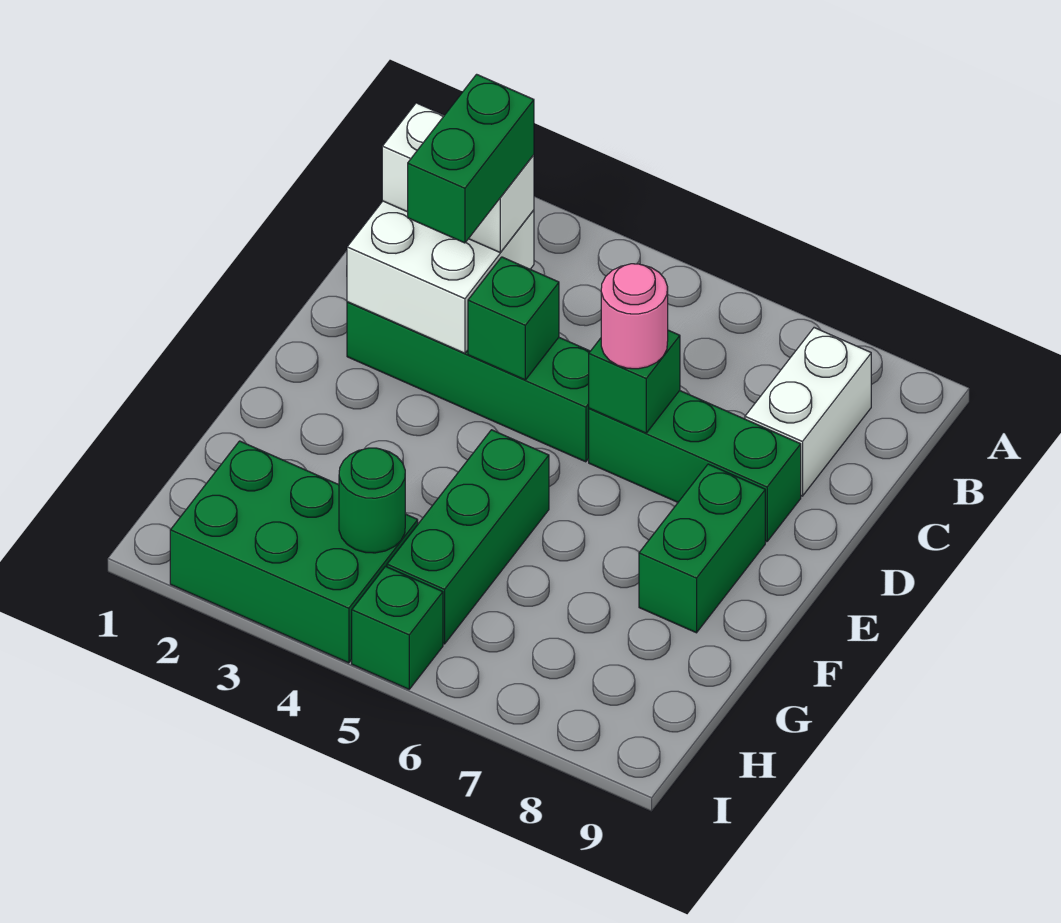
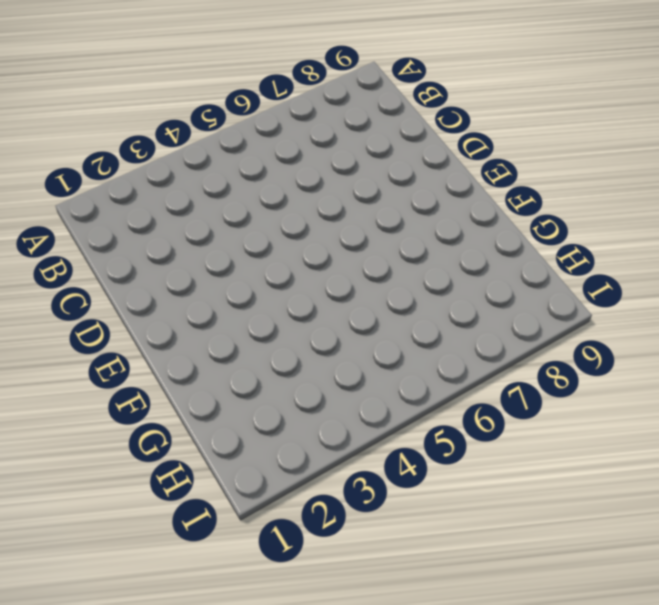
none -> white brick B8:C8 level 1
none -> green brick D2:D5 level 1
none -> green brick D6:D8 level 1

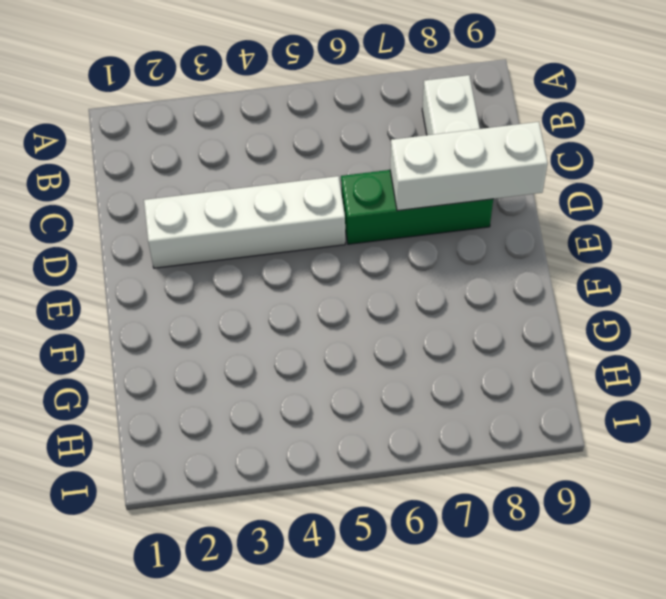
white brick D2:D5 level 1 -> green brick D2:D5 level 1
white brick D7:D9 level 2 -> none
none -> green brick E8:F8 level 1
none -> green brick F5:H5 level 1
none -> green brick H2:I4 level 1

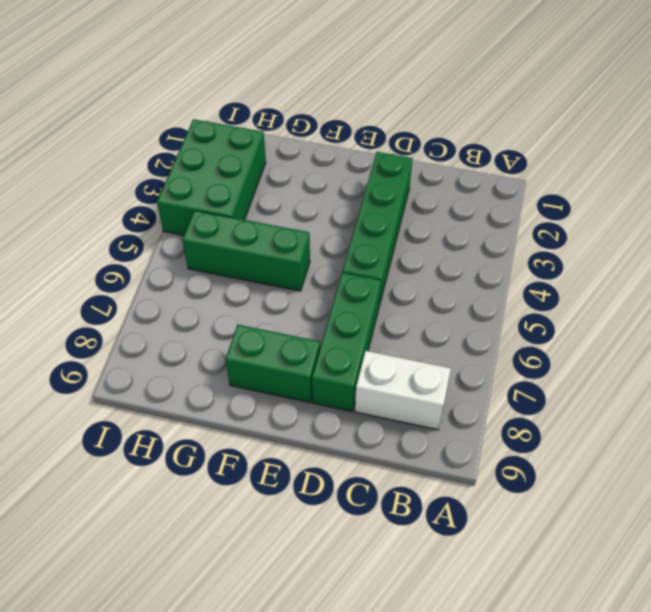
none -> green brick I5 level 1
none -> white brick C2:D3 level 2
none -> green brick D4 level 2

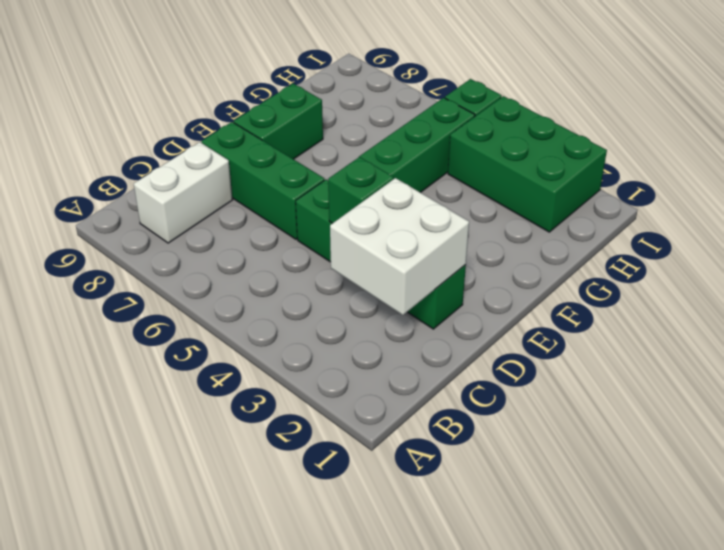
none -> green brick D6 level 2
none -> green round brick H4 level 2
none -> white brick C2:C3 level 3

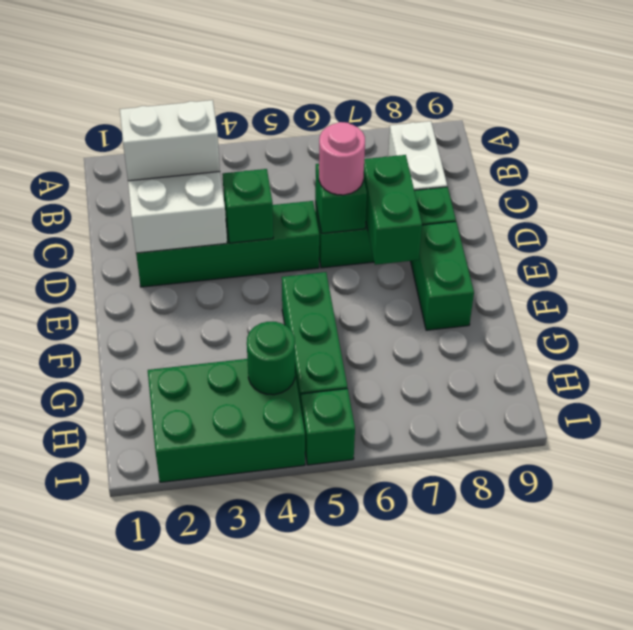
green brick D7:E7 level 2 -> green brick C3:D3 level 4

